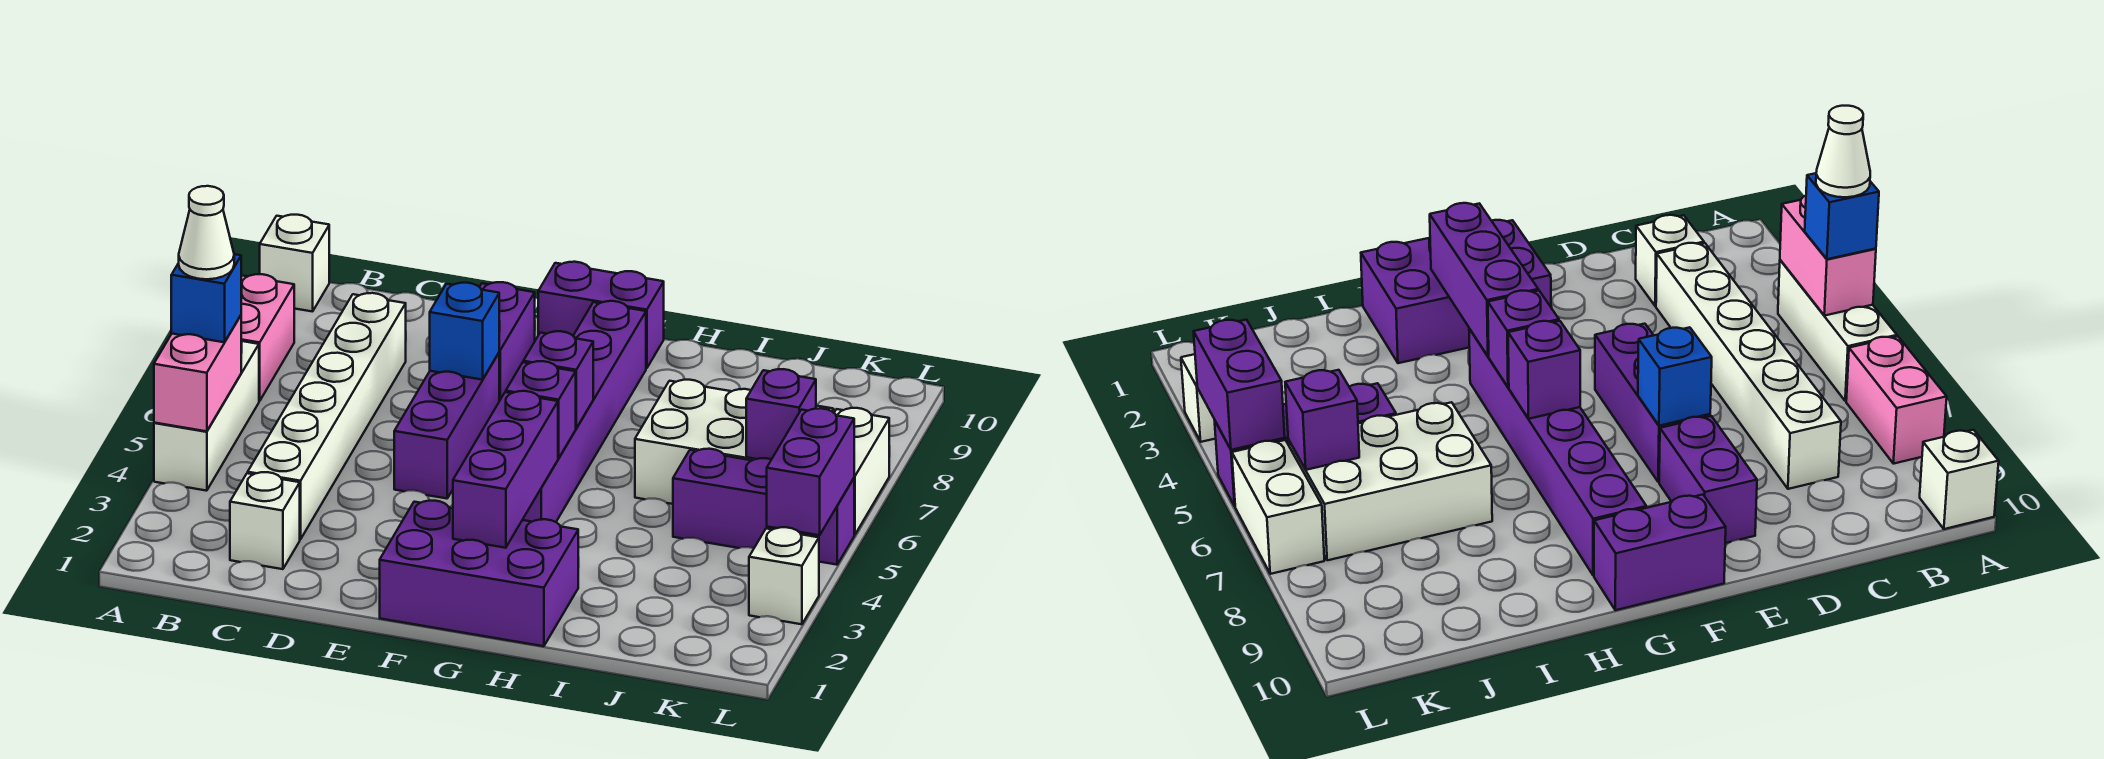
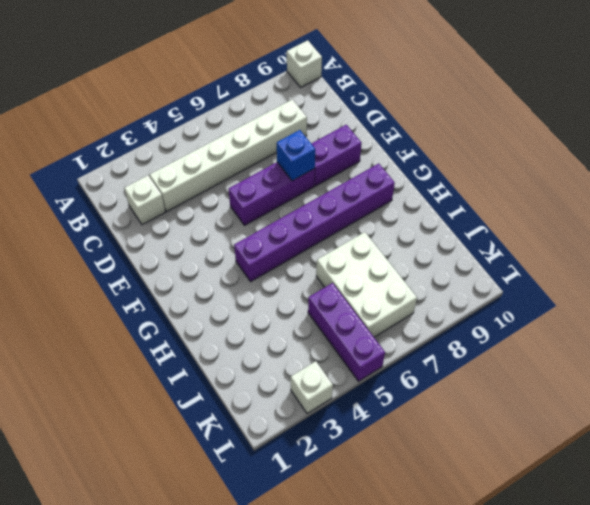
none -> white brick A4:A6 level 1
none -> pink brick A7:A8 level 1
none -> purple brick F1:H2 level 1

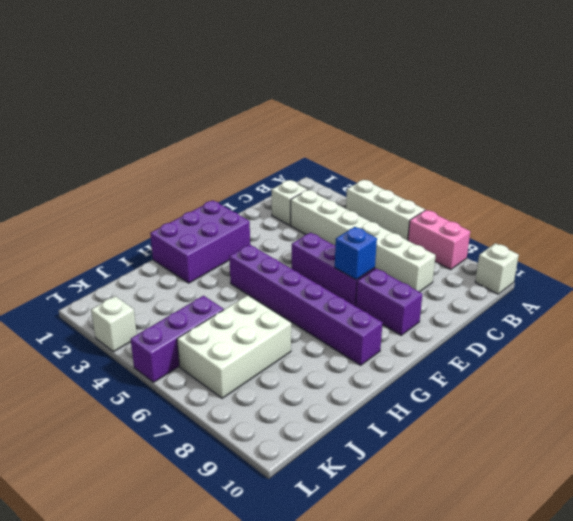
none -> purple brick F10:G10 level 1
none -> white brick L6:L7 level 1
none -> pink brick A4:A5 level 2

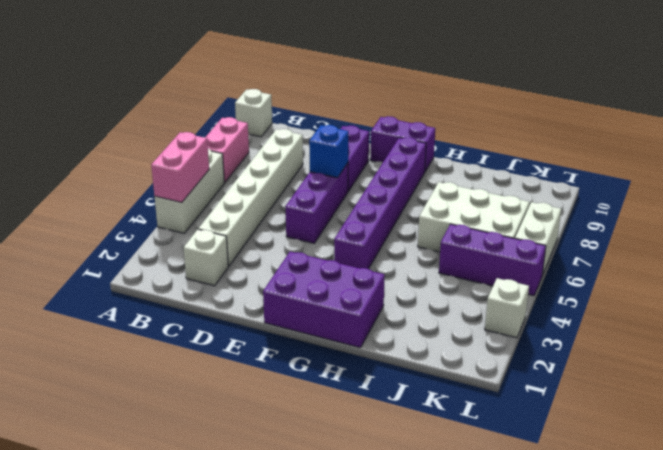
none -> purple brick G2:G4 level 2
none -> purple brick G5 level 2
none -> purple brick G6 level 2

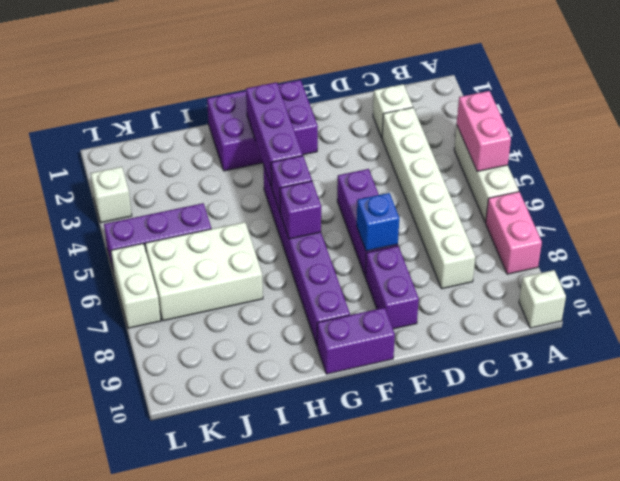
none -> purple brick K6 level 2
none -> purple brick L4:L5 level 2
none -> blue brick A5 level 3

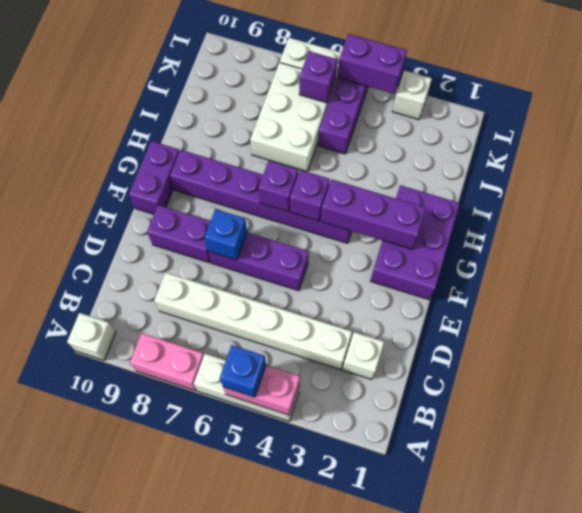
none -> white cone A5 level 4

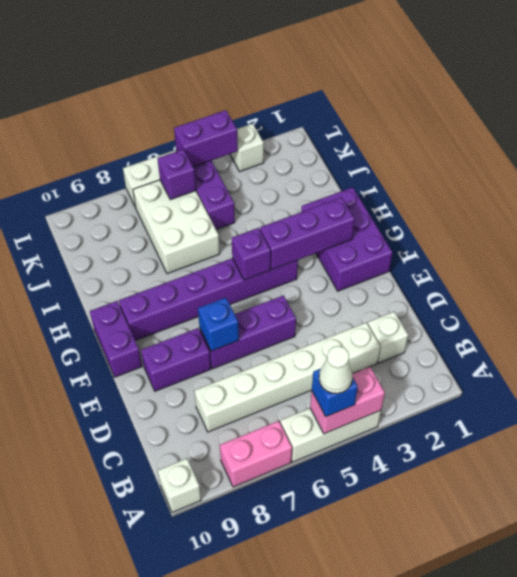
none -> purple brick G6 level 2

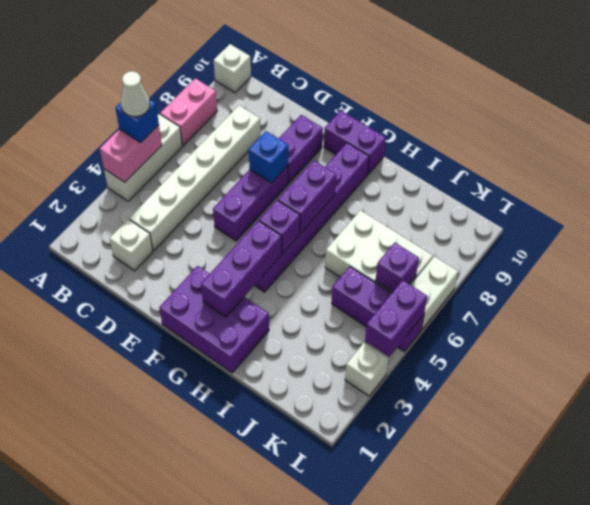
purple brick G6:G7 level 2 -> purple brick G6 level 2

